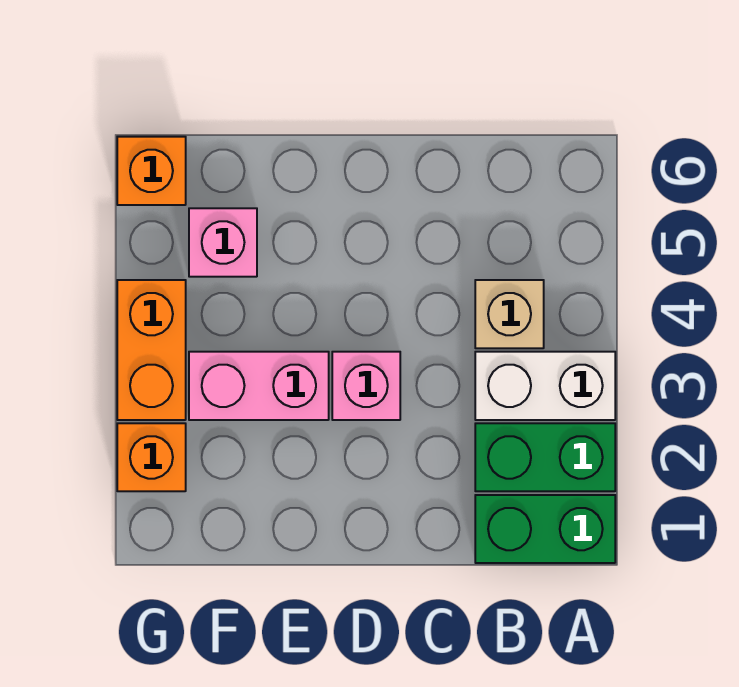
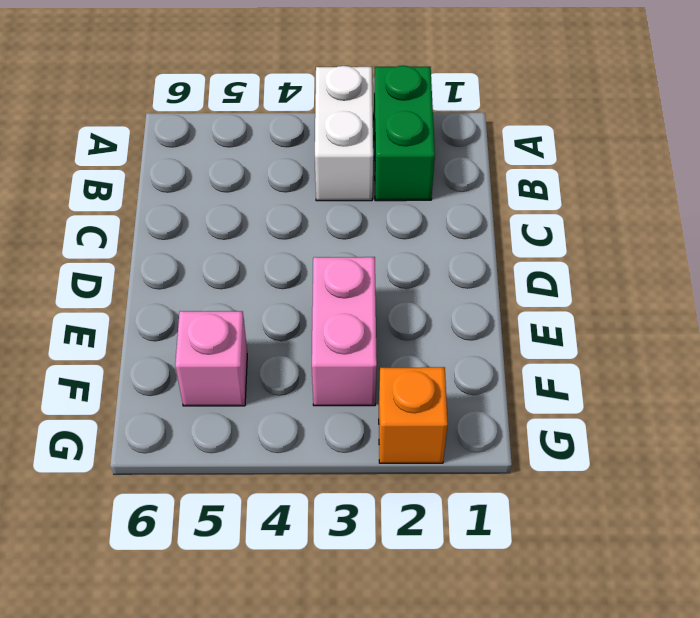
none -> green brick A1:B1 level 1
none -> tan brick B4 level 1

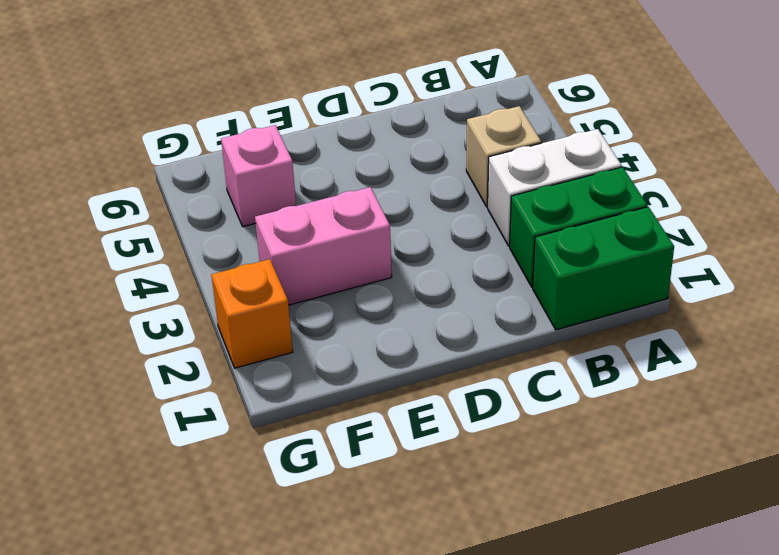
none -> pink brick D3 level 1
none -> orange brick G3:G4 level 1

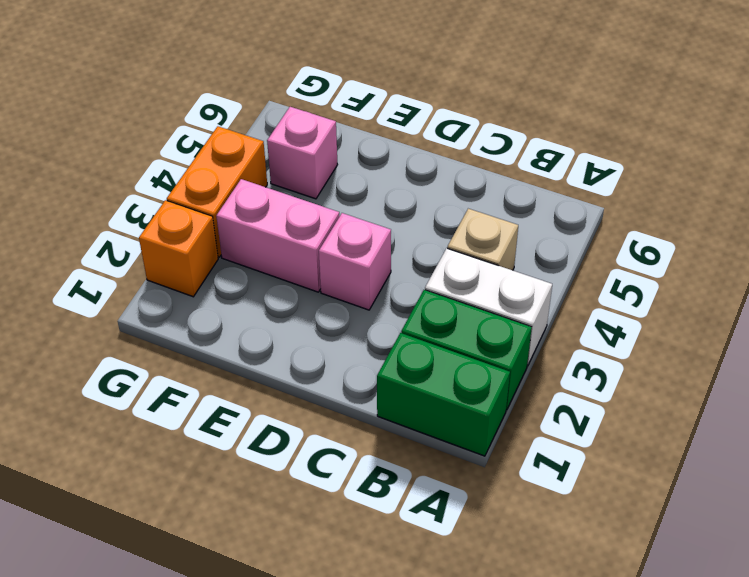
none -> orange brick G6 level 1

